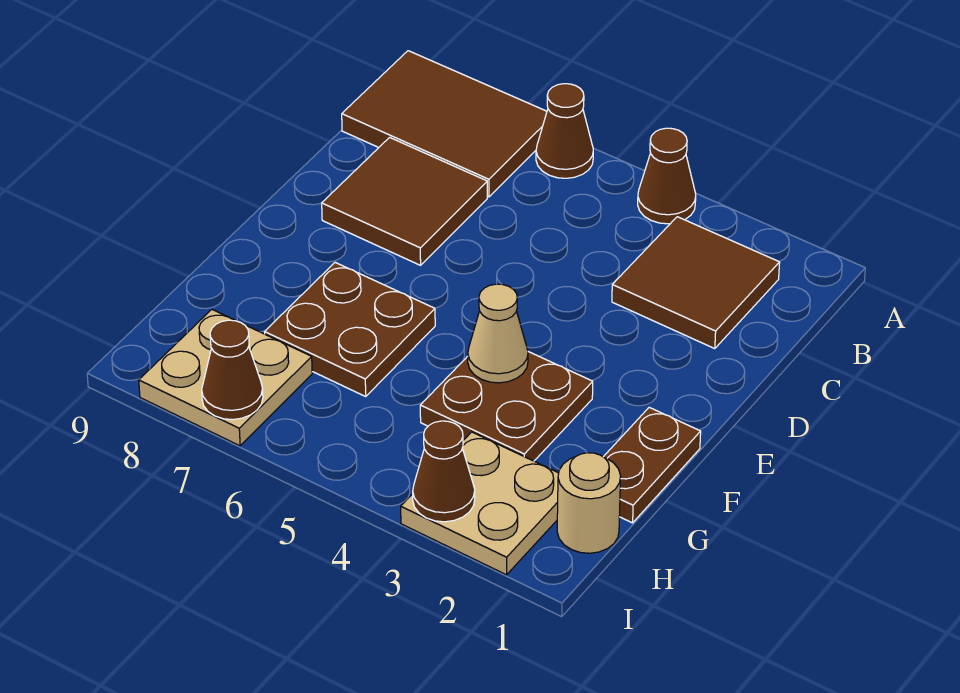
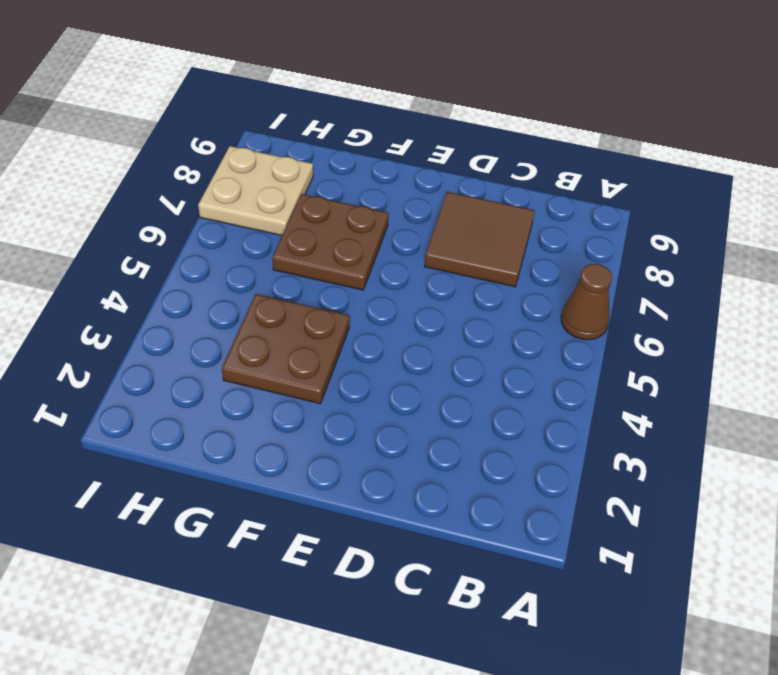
none -> brown cone A4 level 1
none -> brown tile A7:B9 level 1
none -> brown tile B2:C3 level 1

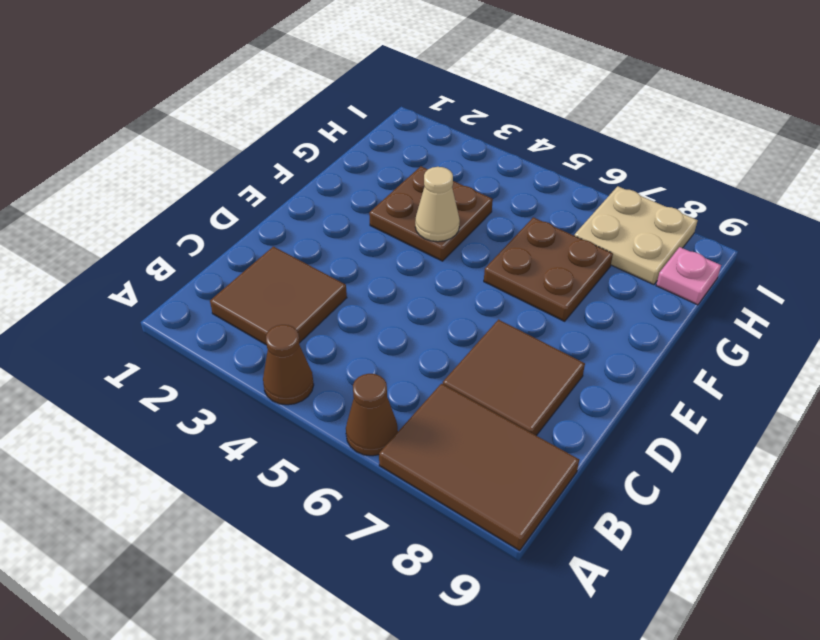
pink plate H9 level 1 -> none
none -> brown plate F1:G1 level 1
none -> tan round brick H1 level 1
none -> tan plate H2:I3 level 1

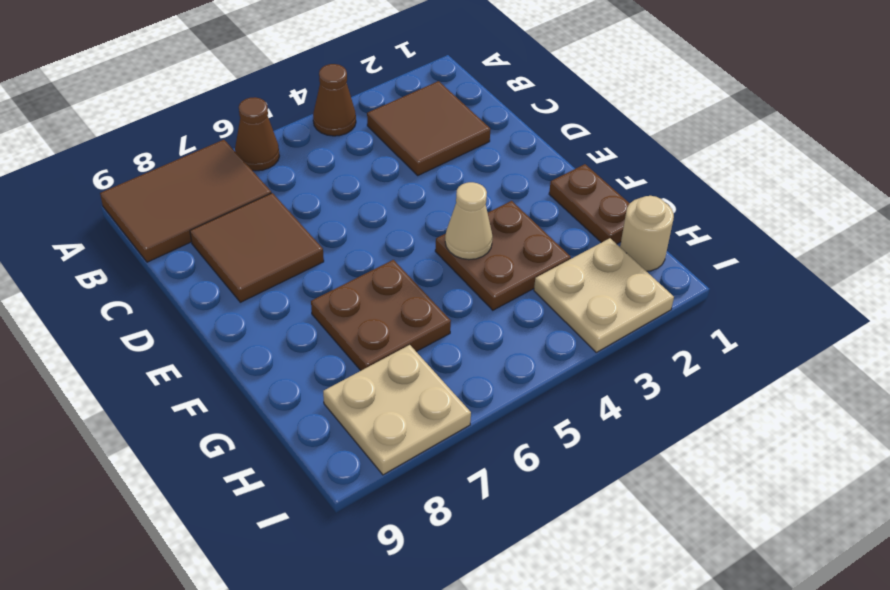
none -> brown cone I3 level 2
none -> brown cone I7 level 2

